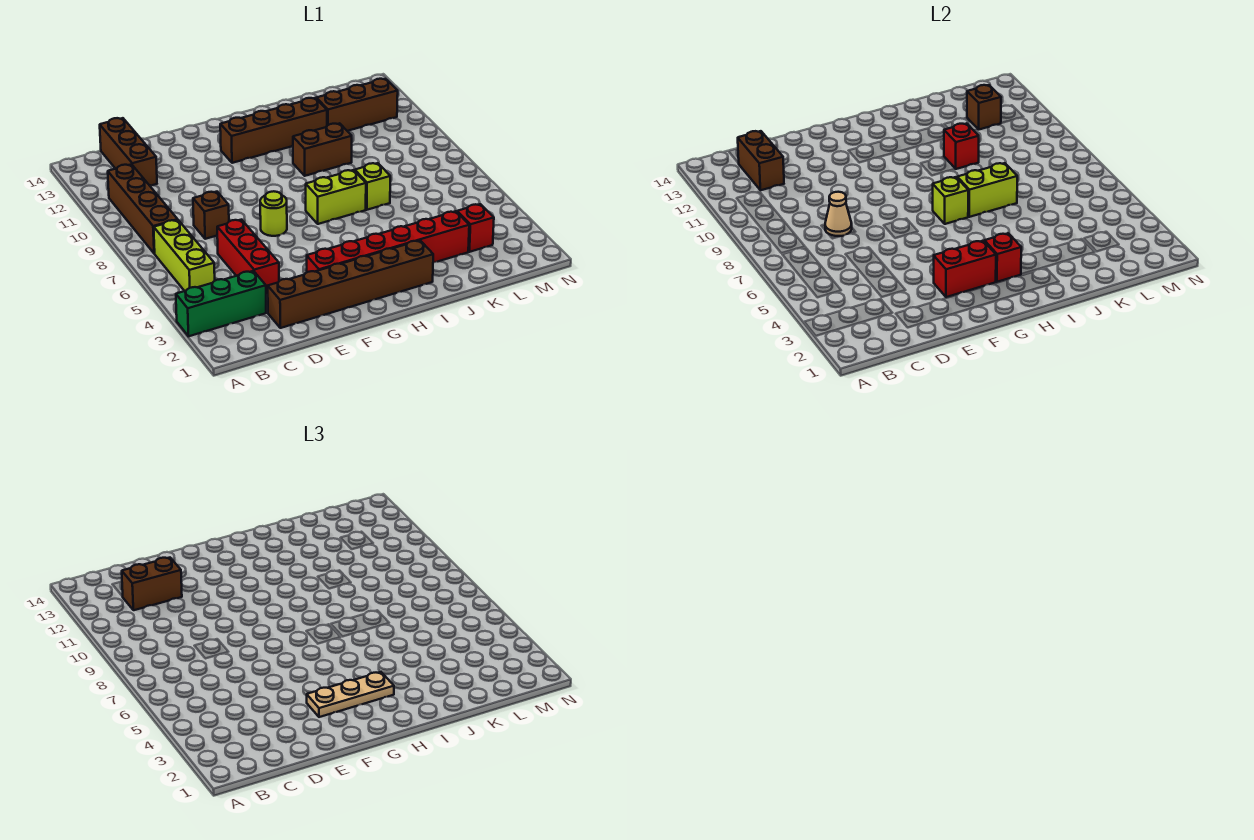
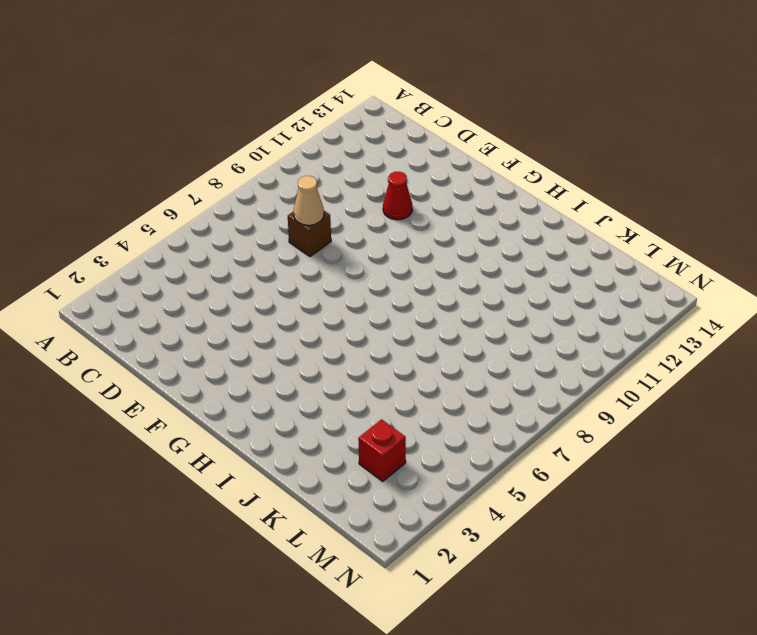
red cone E11 level 1 -> none
none -> green brick A3:C3 level 1
none -> lime brick B5:B7 level 1
none -> brown brick B8:B11 level 1

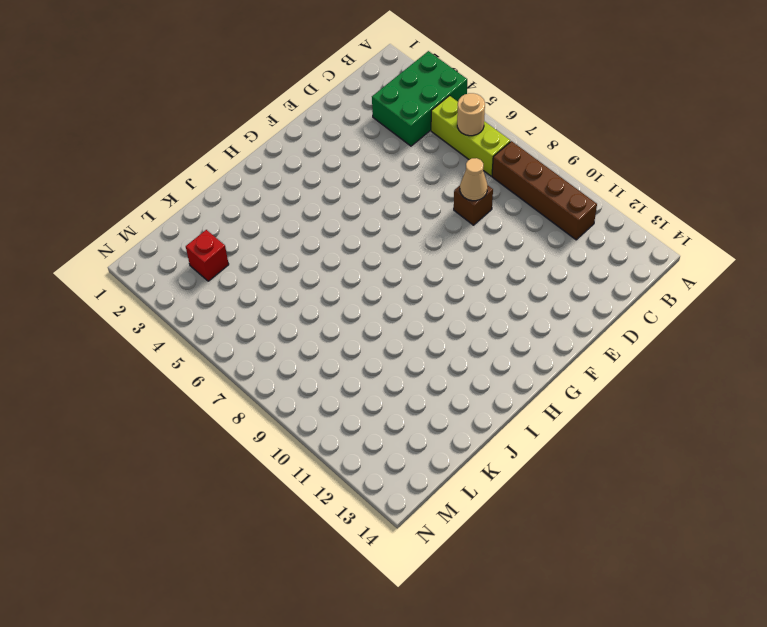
green brick A3:C4 level 1 -> green brick A3:C3 level 1
tan round brick B6 level 2 -> none
none -> brown brick C12:C14 level 1
none -> brown brick D2:I2 level 1
none -> red brick D4:D6 level 1

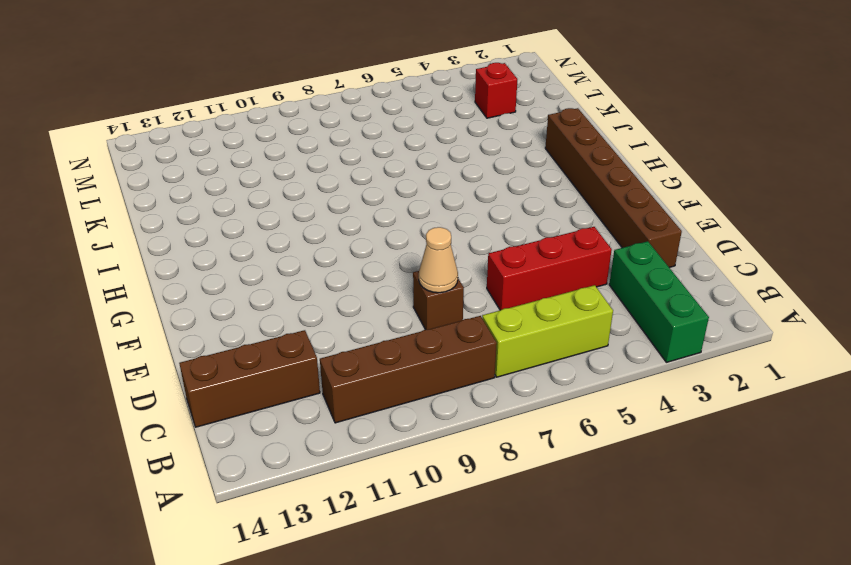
none -> red brick F3:K3 level 1
none -> lime round brick F7 level 1
none -> brown brick G12:J12 level 1

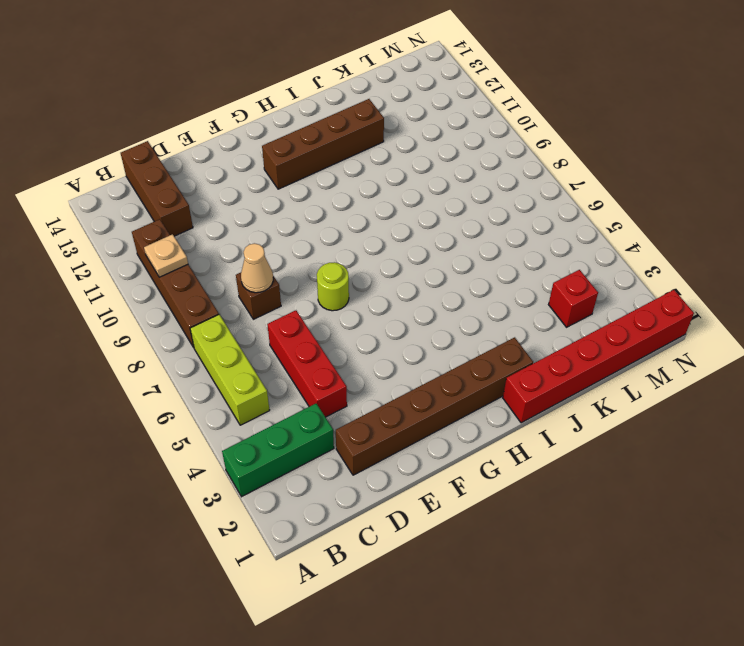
tan plate B10 level 2 -> none
red brick I1:N1 level 1 -> red brick F3:K3 level 1
none -> lime brick H7:I7 level 1
none -> brown brick I10:J10 level 1
none -> lime brick J7 level 1

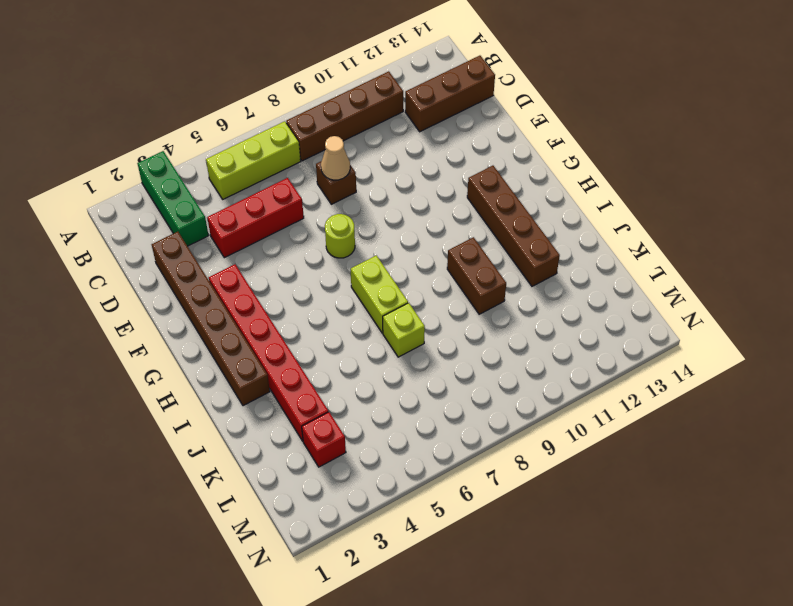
none -> brown brick K12:M12 level 1
none -> brown brick C12:C13 level 2
none -> red brick F3:G3 level 2

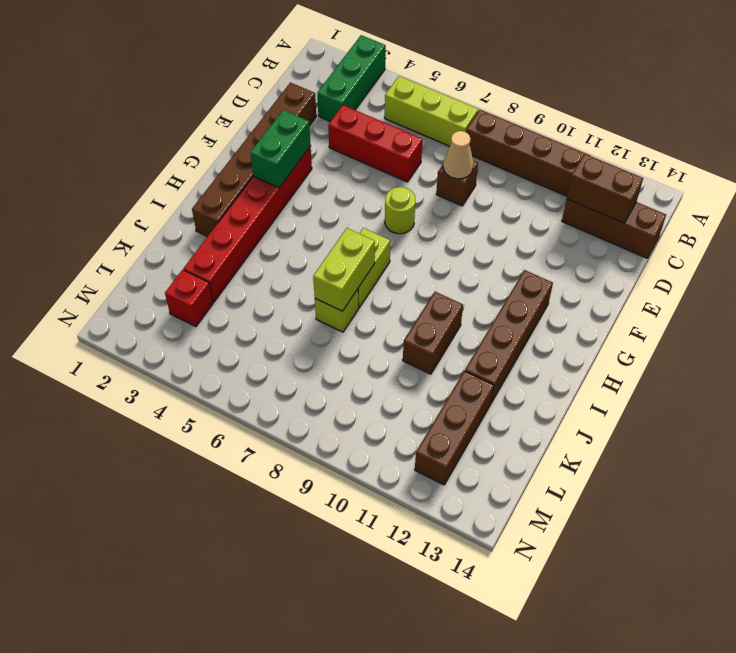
green brick F3:G3 level 2 -> red brick F3:G3 level 2
none -> red brick H3 level 2
none -> lime brick H7 level 2
none -> red brick J10 level 2

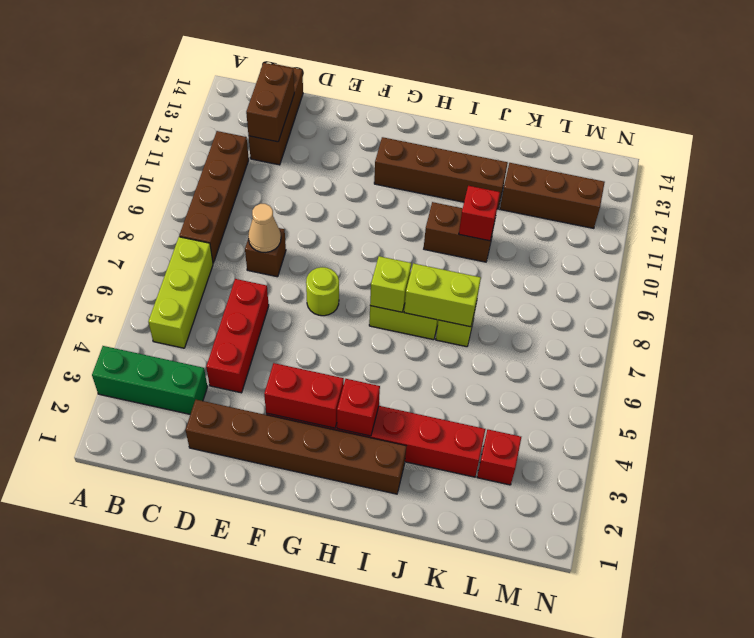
none -> brown brick L12 level 2
none -> brown brick C12:D12 level 3
none -> tan plate F3:H3 level 3

